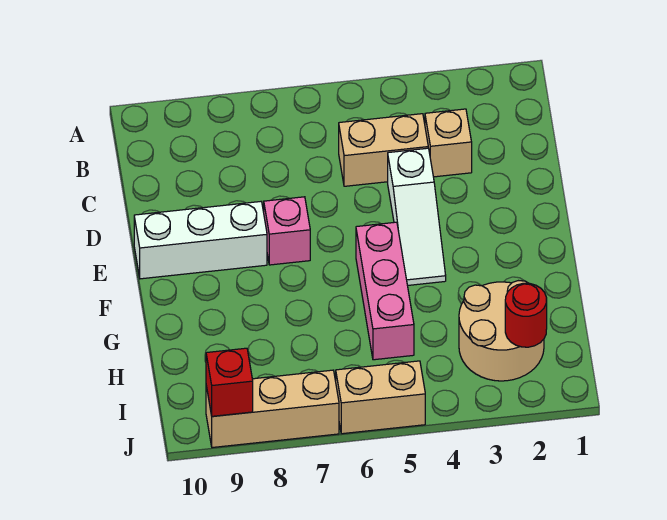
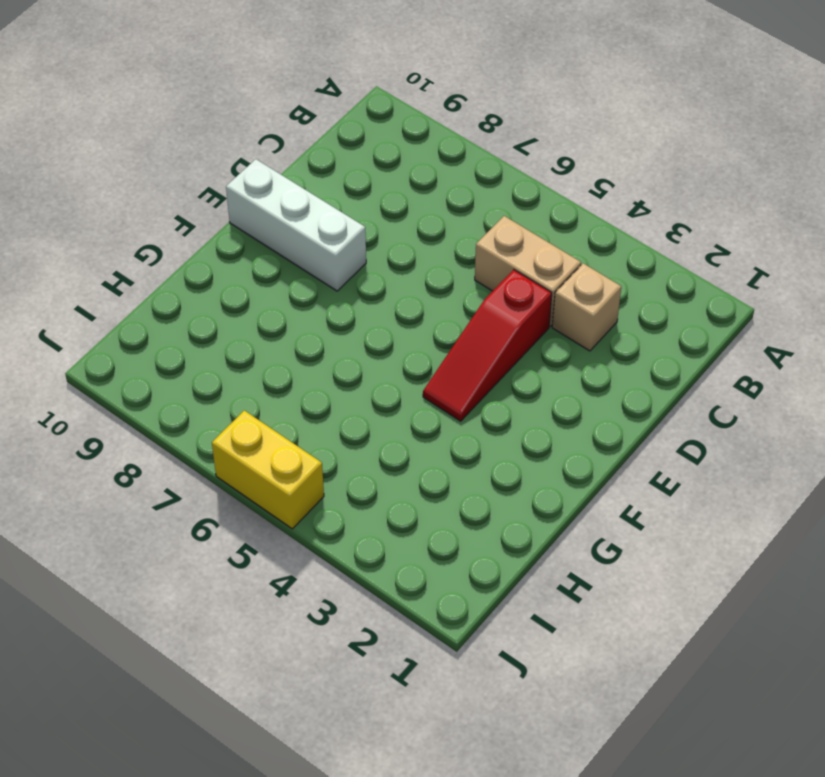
red slope D4:F4 level 1 top D -> white slope D4:F4 level 1 top D
yellow brick J5:J6 level 1 -> tan brick J5:J6 level 1
none -> pink brick E7 level 1
none -> pink brick F5:H5 level 1

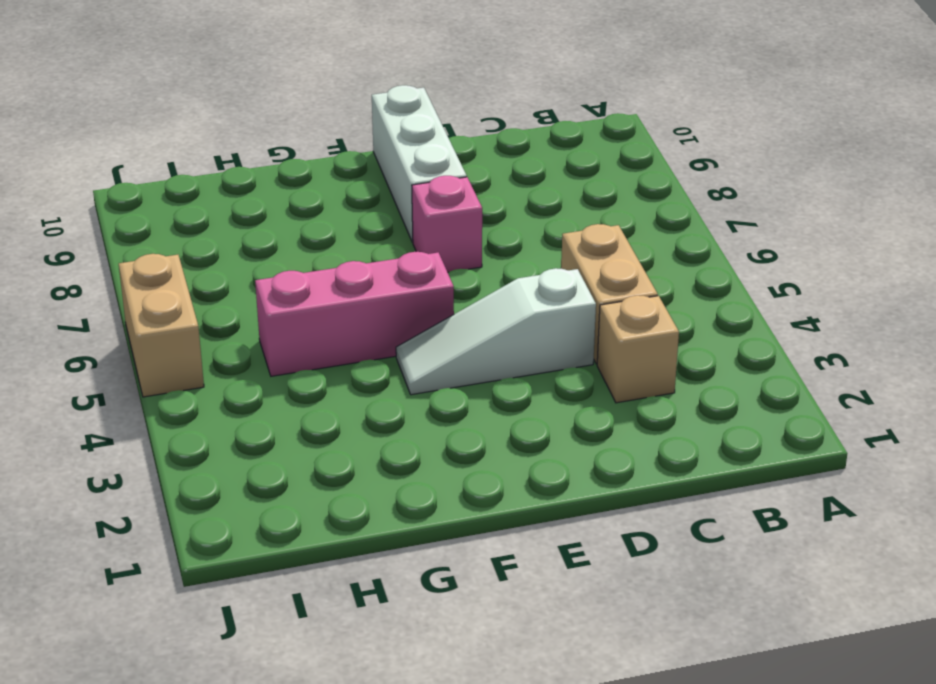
none -> tan round brick H2:I3 level 1
none -> tan brick J7:J9 level 1

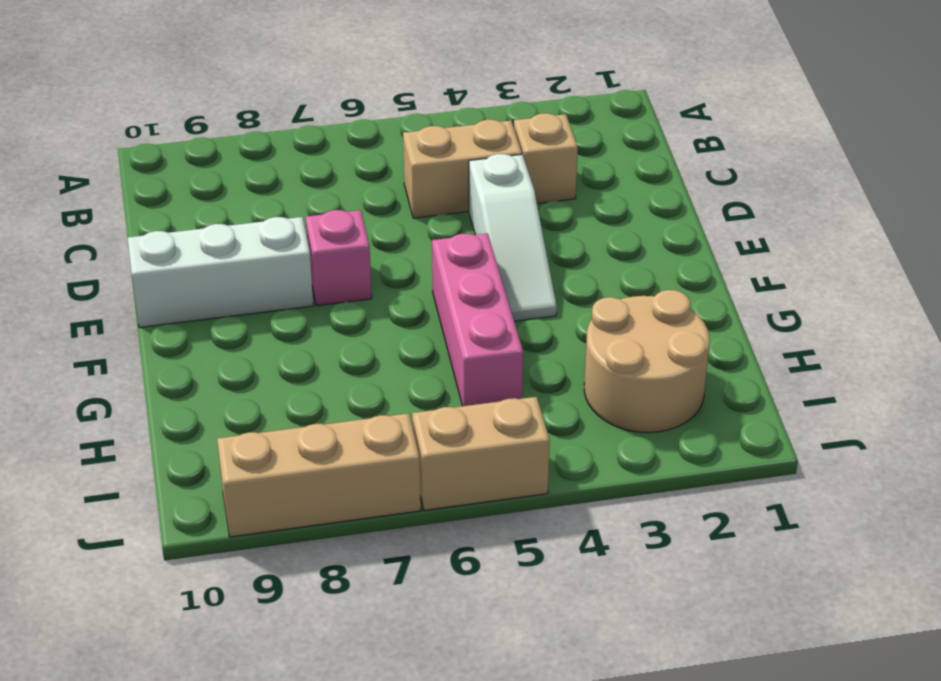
none -> red round brick I2 level 2
none -> red brick J9 level 2

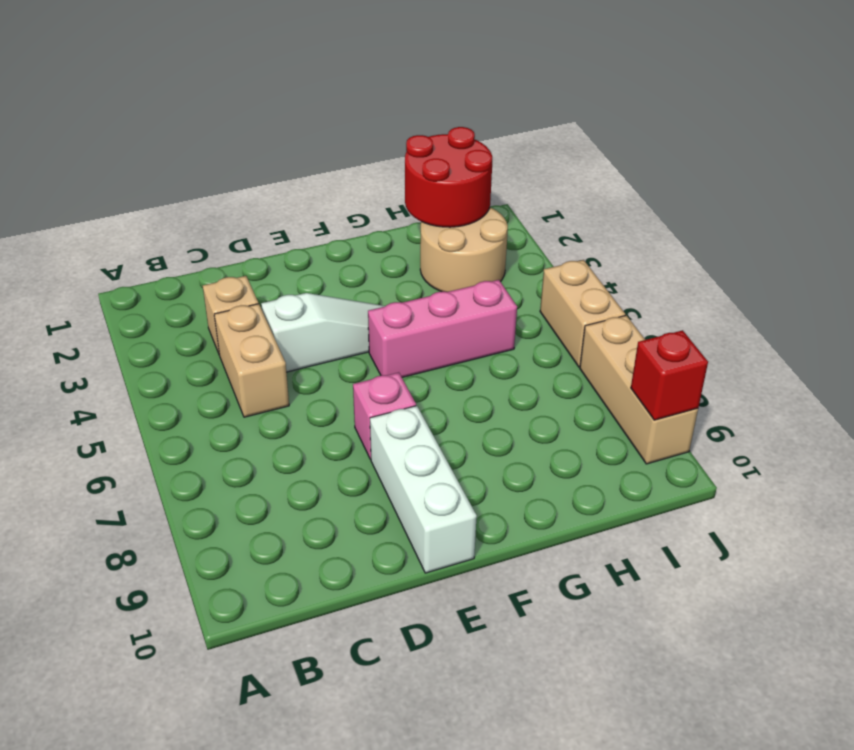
red round brick H1:I2 level 2 -> red round brick I2 level 2

